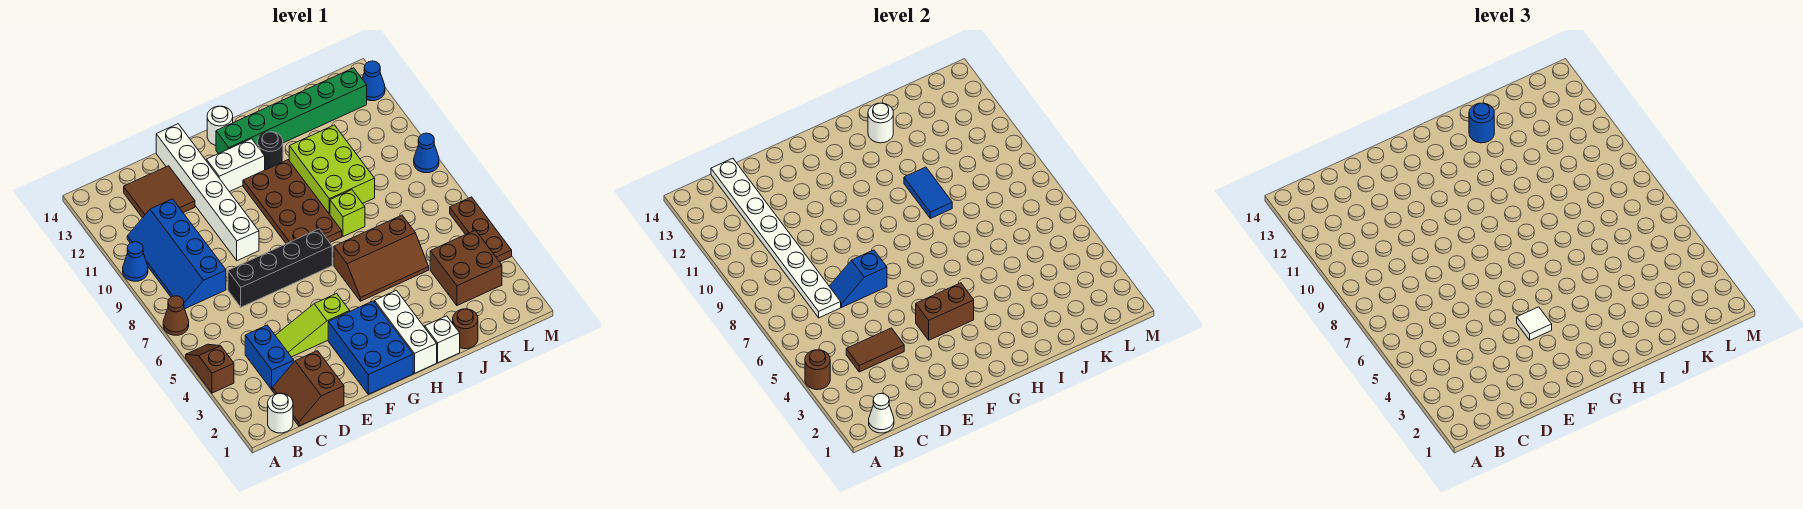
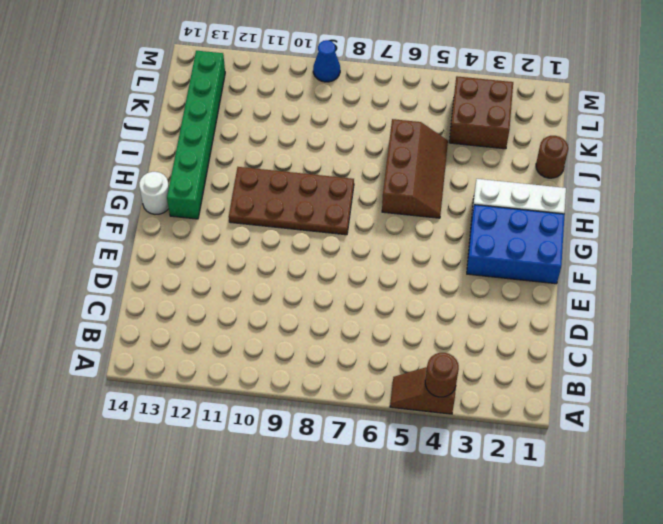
none -> brown cone A7 level 1
none -> blue cone A10 level 1
none -> white round brick B1 level 1
none -> blue slope B8:C11 level 1 top C

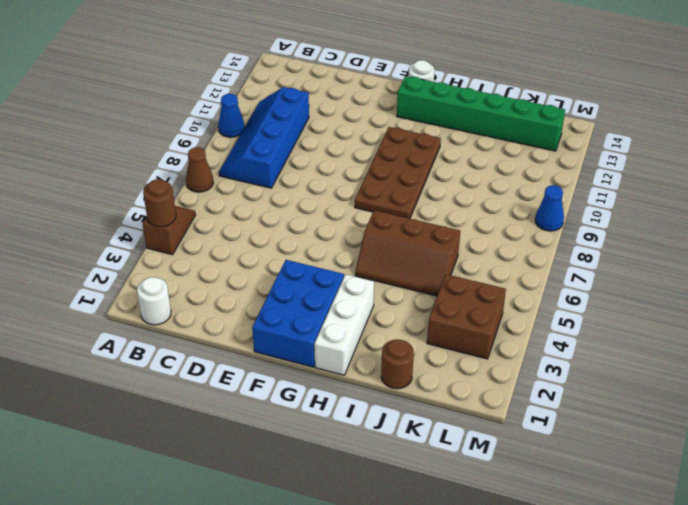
none -> brown slope C1:D2 level 1 top D
none -> blue brick C3:C4 level 1
none -> brown tile C12:D13 level 1
none -> lime slope D4:F4 level 1 top F

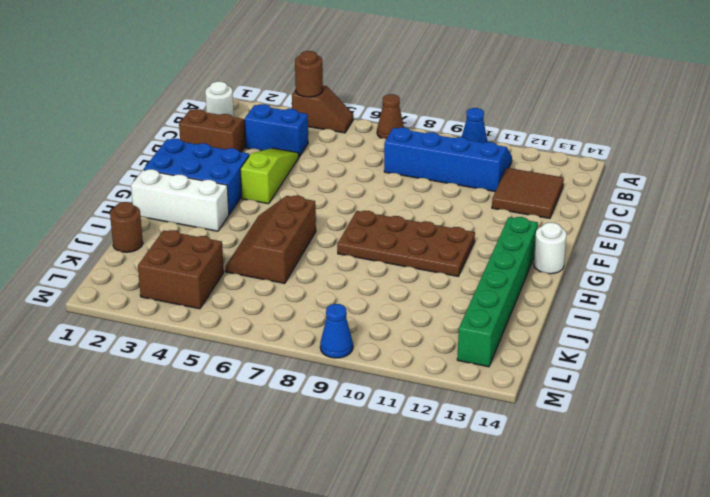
none -> black brick D7:G7 level 1
none -> white brick E9:E14 level 1
none -> white brick F12:G12 level 1
none -> black round brick H12 level 1

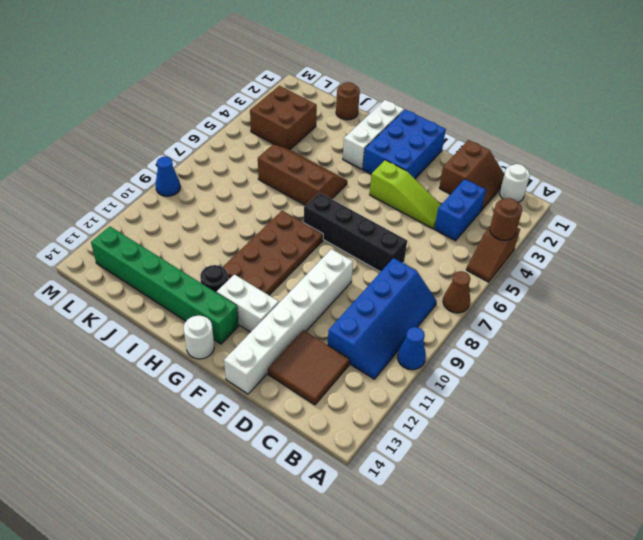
none -> white brick I1 level 1
none -> lime brick I8 level 1
none -> lime brick I9:J11 level 1
none -> brown plate M4:M6 level 1

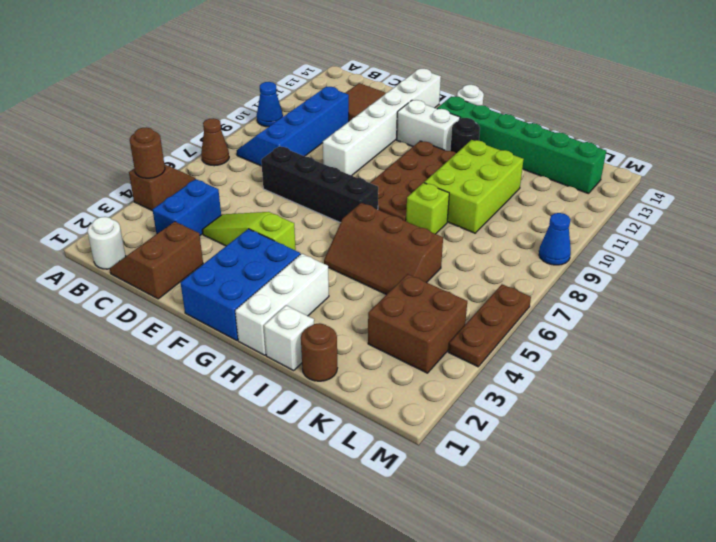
none -> blue cone M13 level 1
none -> white cone B1 level 2
none -> brown tile C4:D4 level 2
none -> white plate C7:C14 level 2

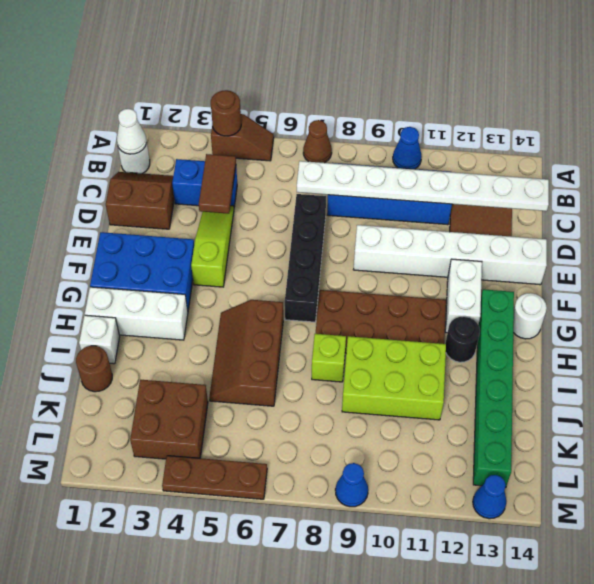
none -> blue slope D7:E7 level 2 top E
none -> brown brick F4:G4 level 2
none -> blue tile I9:I10 level 2
none -> white round brick I13 level 2

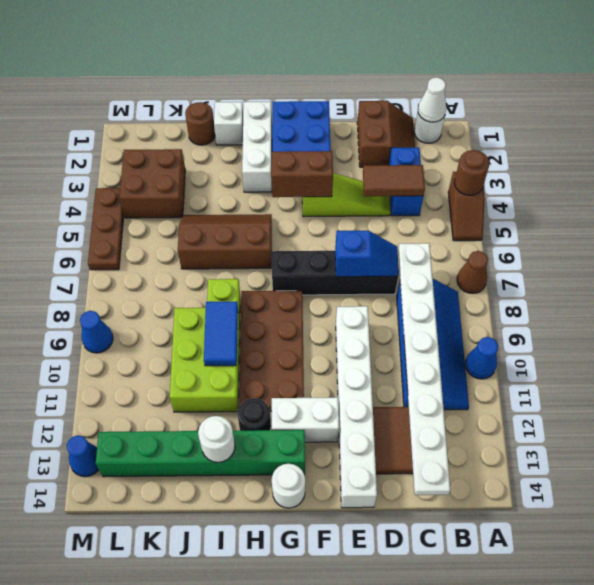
none -> white tile F4 level 3
none -> blue round brick I13 level 3

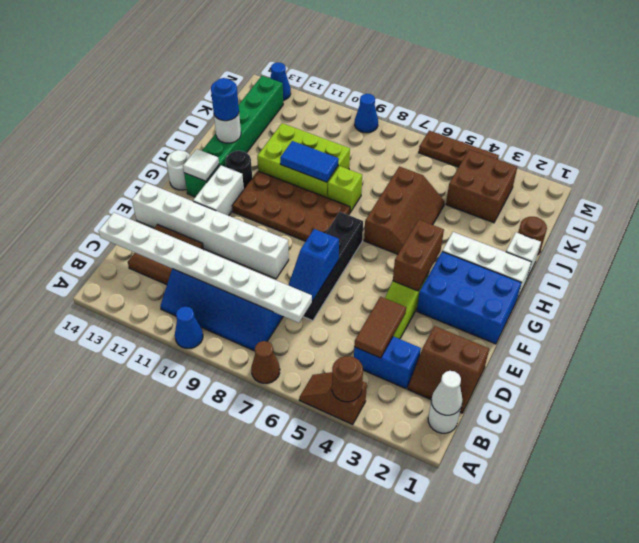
white tile G13 level 2 -> white tile F4 level 3

